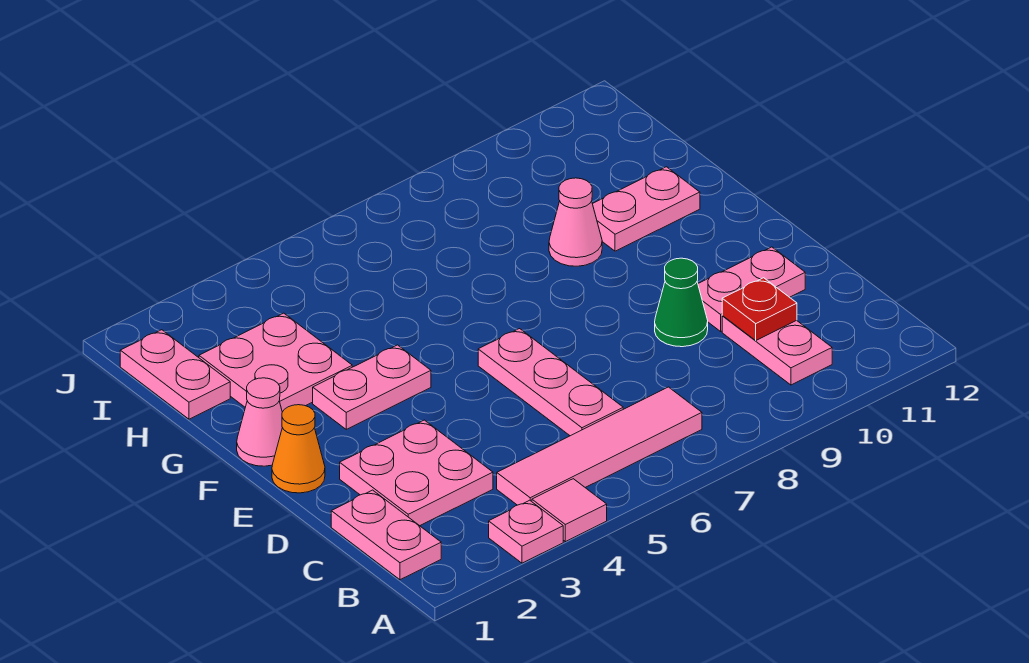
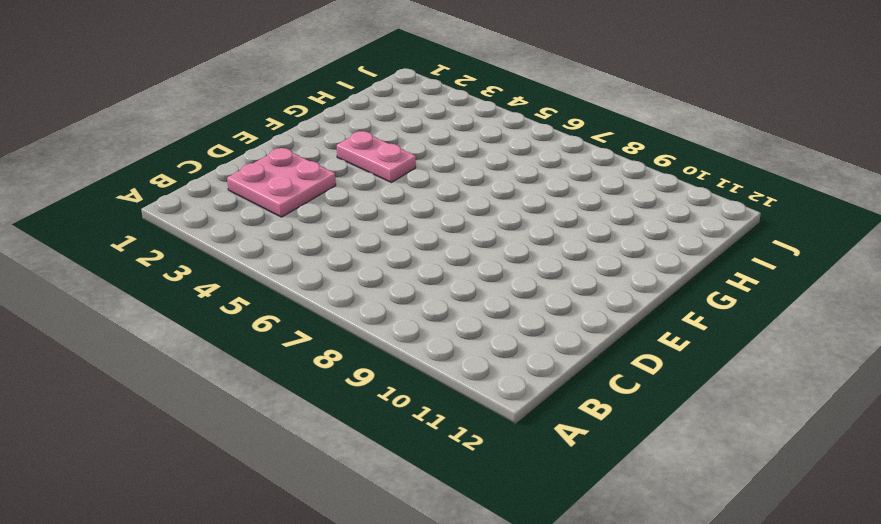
none -> pink plate A3 level 1
none -> pink tile A4 level 1
none -> pink plate B1:C1 level 1

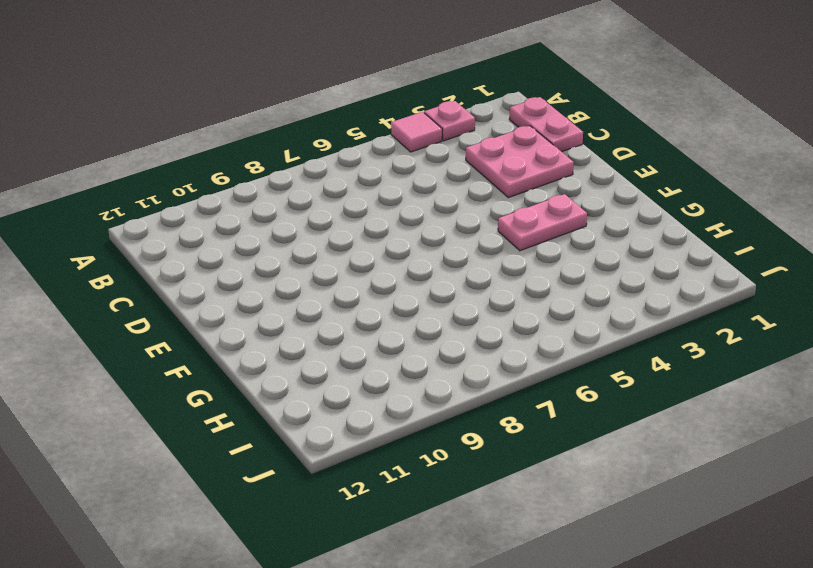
none -> pink tile B4:B7 level 1
none -> pink plate B10:C10 level 1
none -> pink plate C6:E6 level 1

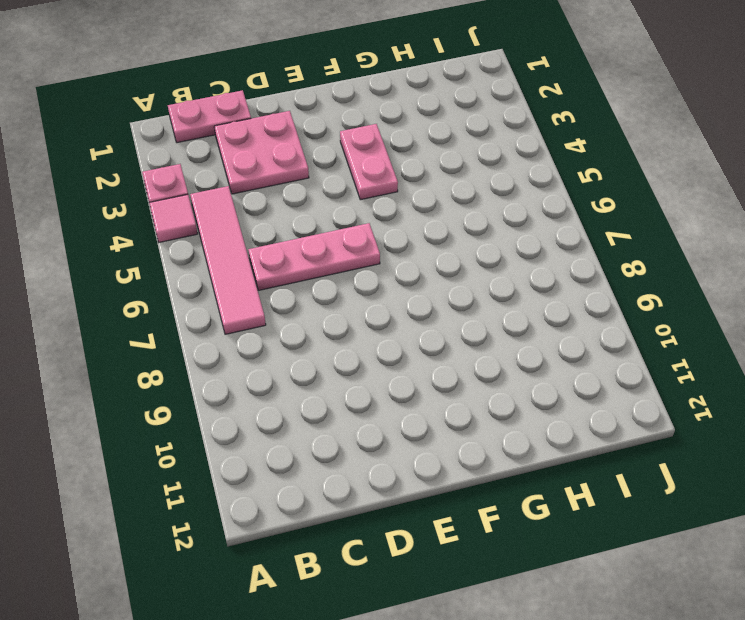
none -> pink plate B10:C10 level 1
none -> green cone D9 level 1
none -> pink plate D10:D11 level 1

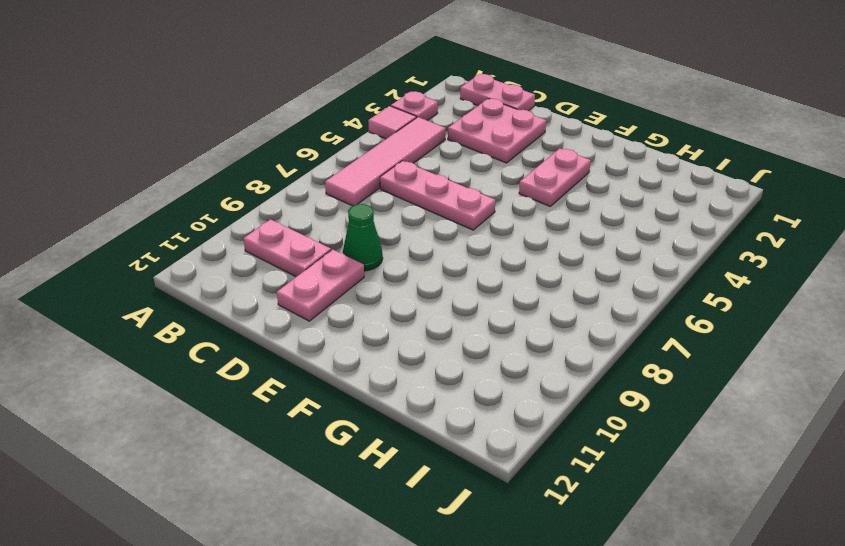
none -> orange cone E1 level 1
none -> pink cone F1 level 1
none -> pink plate G2:H3 level 1

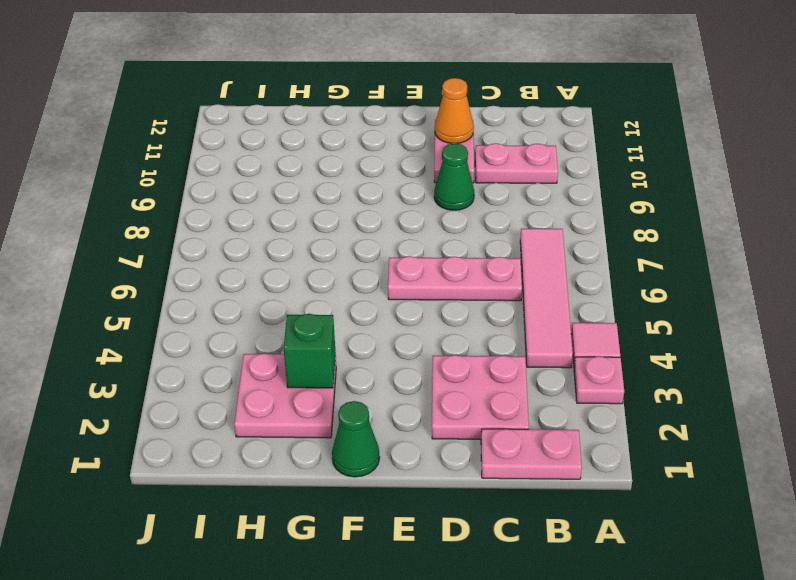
orange cone D11 level 2 -> orange cone E1 level 1
green cone F1 level 1 -> pink cone F1 level 1
green brick G3 level 2 -> none
none -> pink plate F3:F4 level 1
none -> pink cone G9 level 1
none -> pink plate G10:G11 level 1

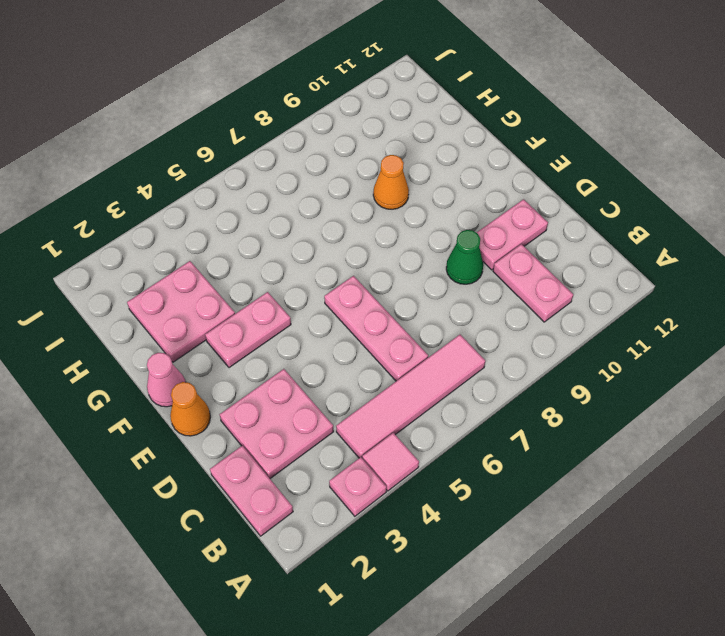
orange cone G9 level 1 -> pink cone G9 level 1
none -> pink plate G10:G11 level 1
none -> pink plate H1:I1 level 1
none -> red plate C10 level 2

